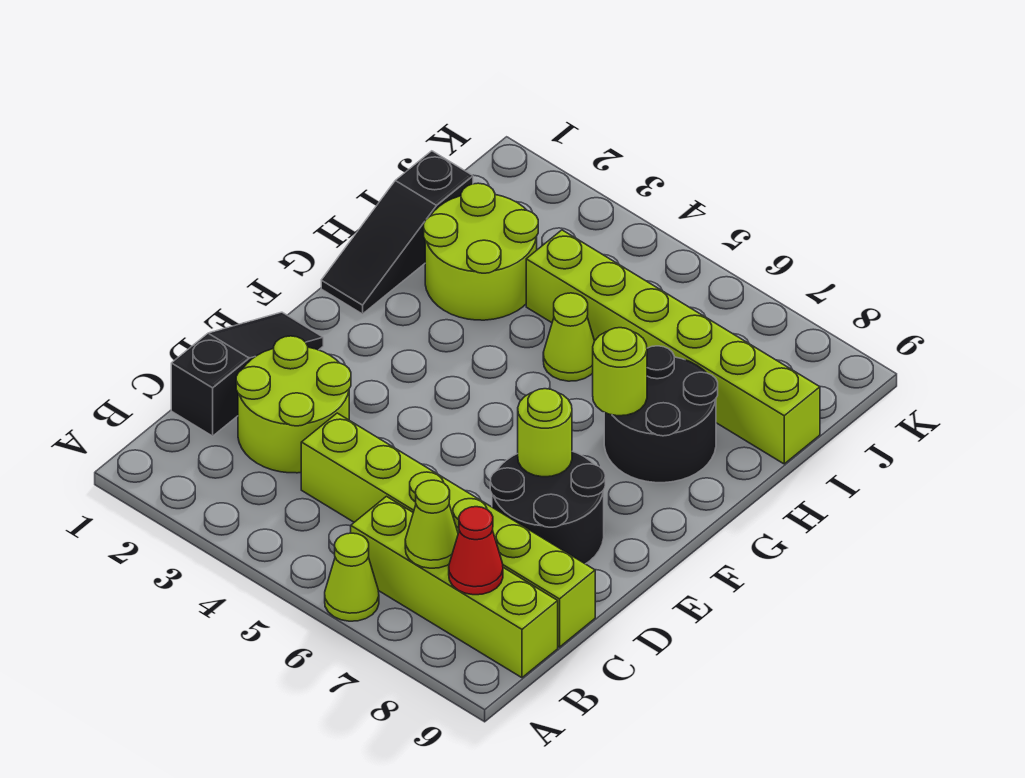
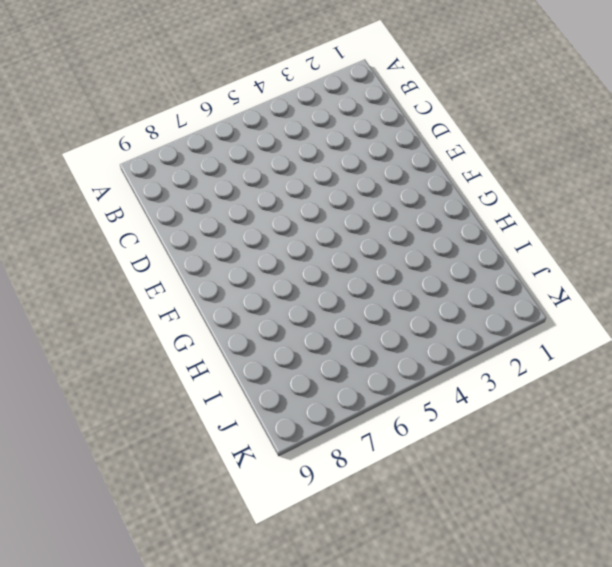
none -> lime cone A6 level 1
none -> lime brick B6:B9 level 1
none -> black slope C1:E1 level 1 top C

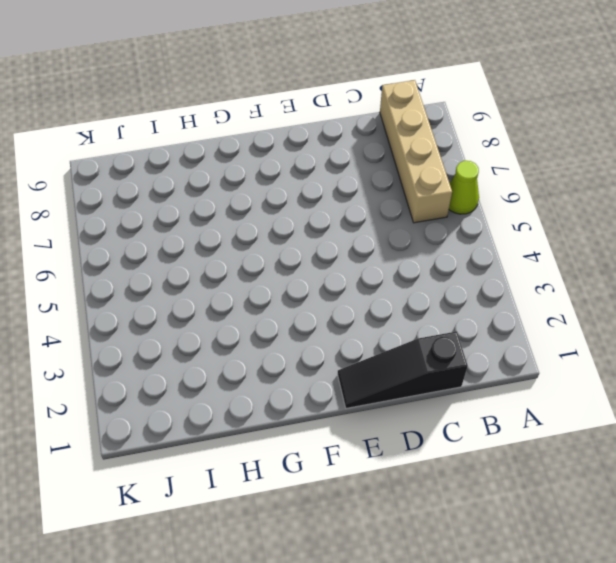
tan brick B6:B9 level 1 -> lime brick B6:B9 level 1
none -> lime round brick C2:D3 level 1
none -> lime brick C4:C9 level 1
none -> black round brick D7:E8 level 1

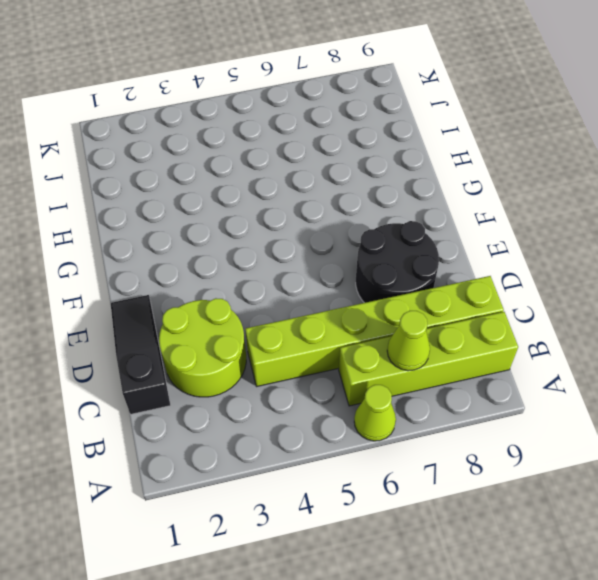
none -> black slope G1:I1 level 1 top I
none -> black round brick G7:H8 level 1
none -> lime round brick H2:I3 level 1

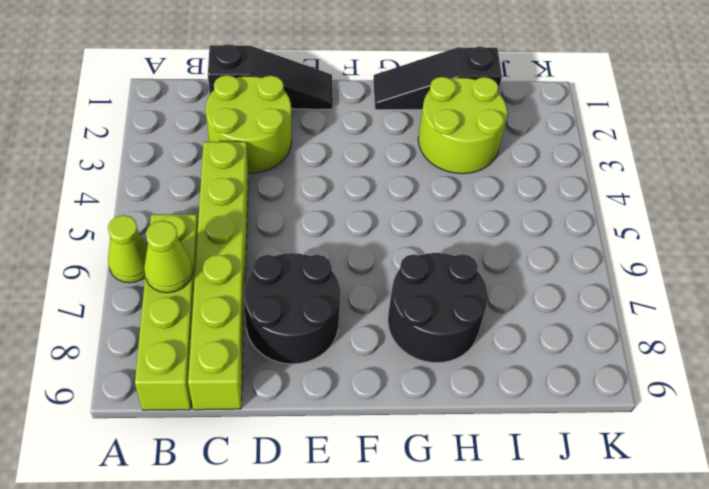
none -> lime cone H5 level 1
none -> lime brick I4:I9 level 1
none -> red cone B8 level 2

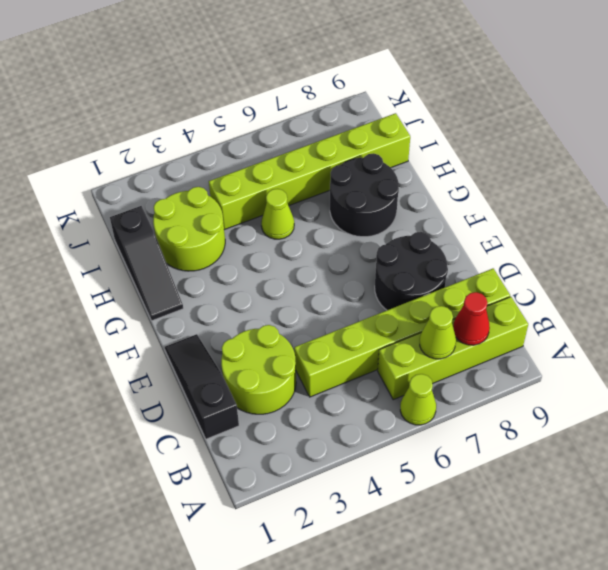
none -> lime round brick E7 level 2
none -> lime round brick G7 level 2

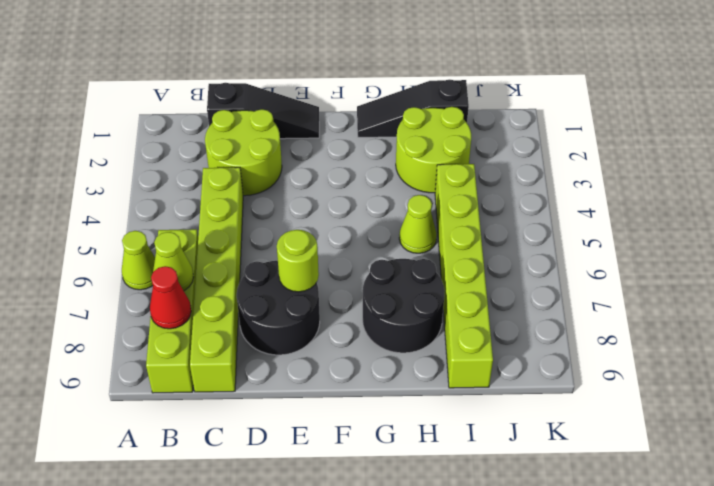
none -> lime round brick G7 level 2

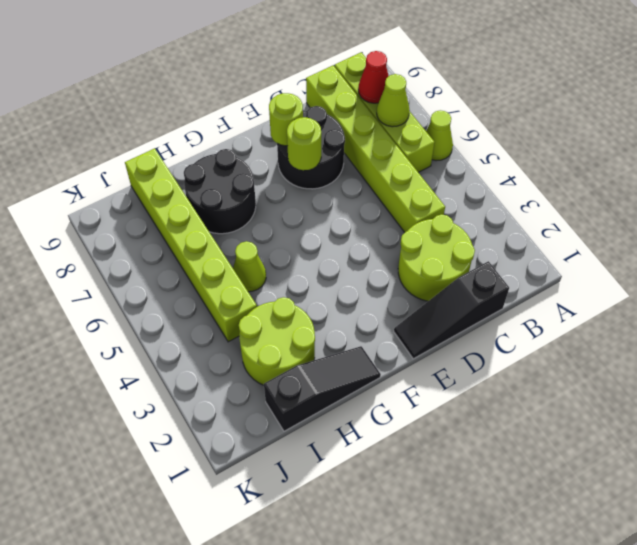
lime round brick E8 level 2 -> lime round brick G7 level 2

